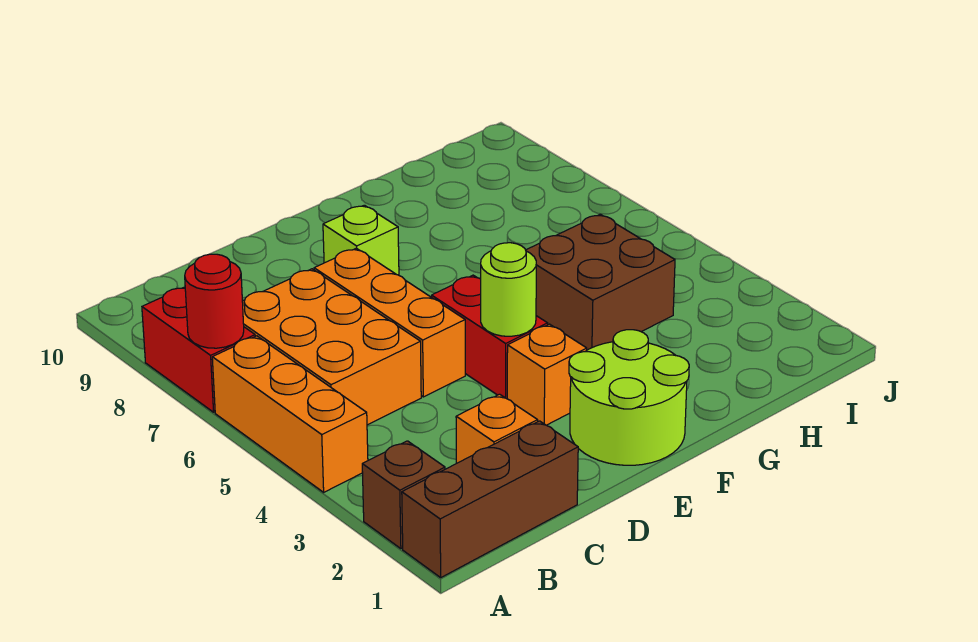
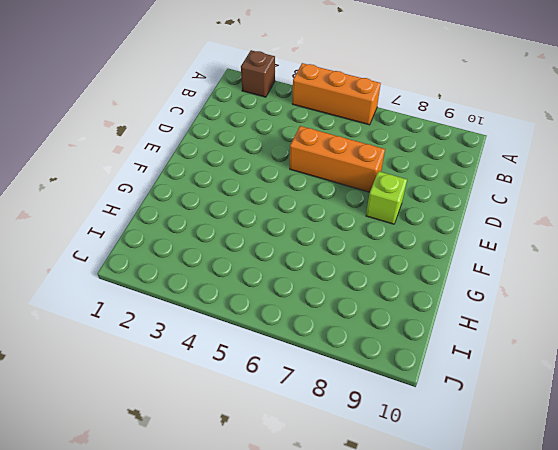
none -> brown brick A1:C1 level 1
none -> red brick A7:A8 level 1
none -> orange brick B5:C7 level 1

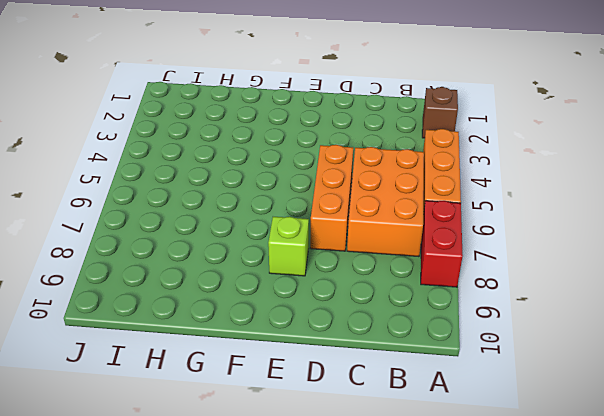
none -> brown brick A1:C1 level 1
none -> orange brick C2 level 1
none -> lime round brick E1:F2 level 1

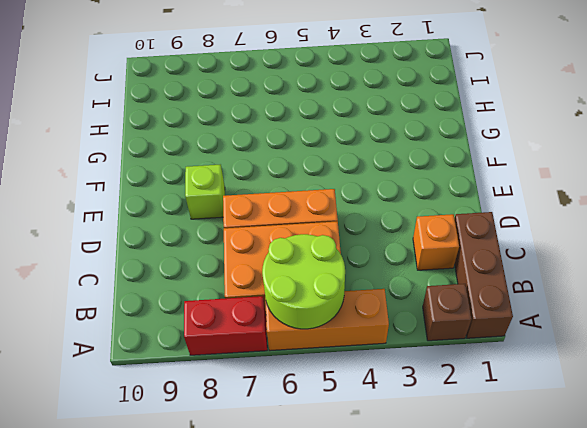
lime round brick A5:B6 level 2 -> lime round brick E1:F2 level 1
none -> orange brick E3 level 1
none -> red brick E4:E5 level 1
none -> brown brick G4:H5 level 1

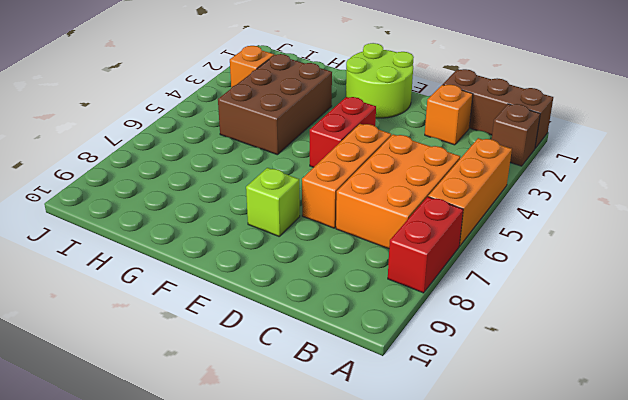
brown brick G3:H5 level 1 -> brown brick G4:H5 level 1
orange brick I3 level 1 -> orange brick E3 level 1
none -> red round brick A7 level 2
none -> lime round brick E4 level 2

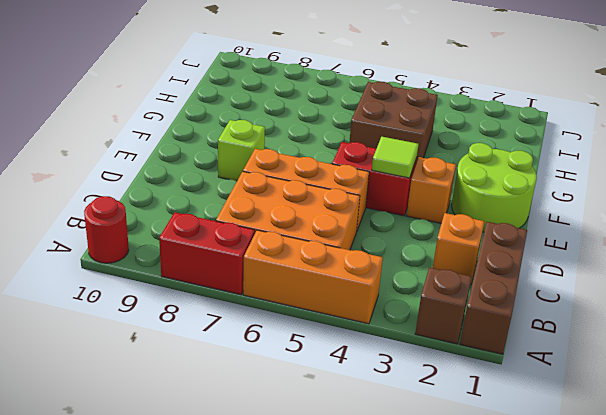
red round brick A10 level 1 -> red round brick A7 level 2
lime tile E4 level 2 -> lime round brick E4 level 2

